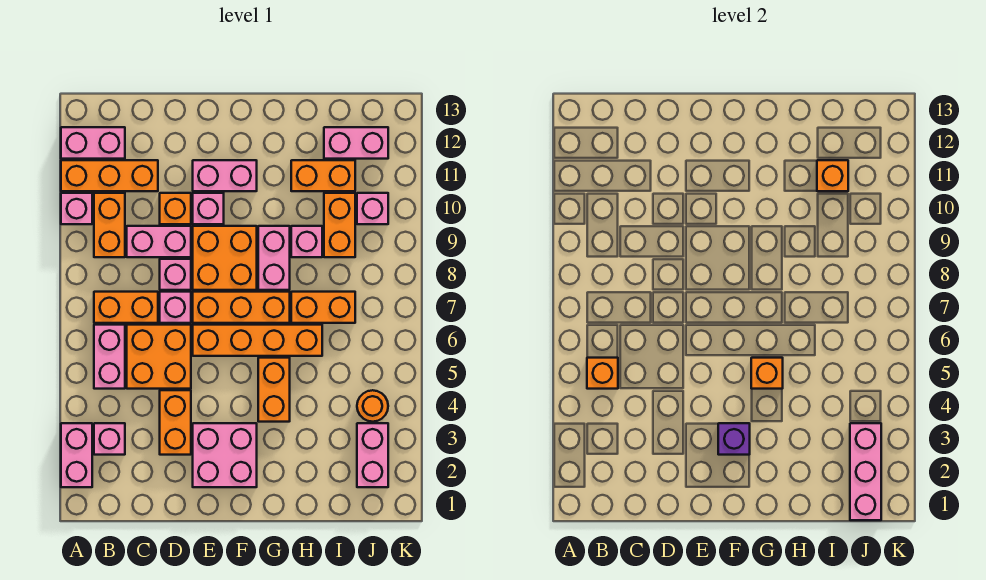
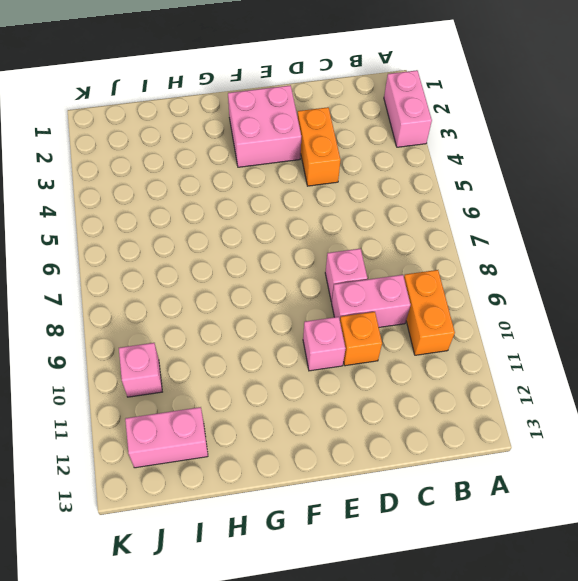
none -> pink brick A10 level 1
none -> orange brick A11:C11 level 1
none -> pink brick A12:B12 level 1
none -> pink brick B3 level 1

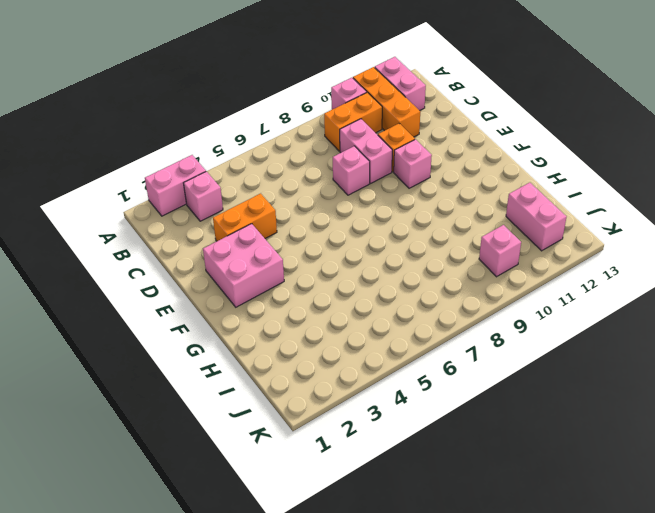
none -> pink brick B5:B6 level 1
none -> orange brick B7:C7 level 1
none -> orange brick C5:D6 level 1
none -> pink brick D7 level 1

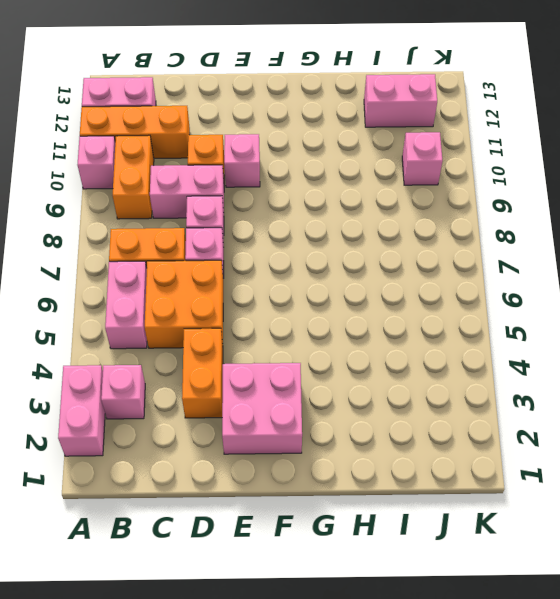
none -> orange brick E6:H6 level 1
none -> orange brick E7:G7 level 1
none -> orange brick E8:F9 level 1
none -> pink brick E11:F11 level 1

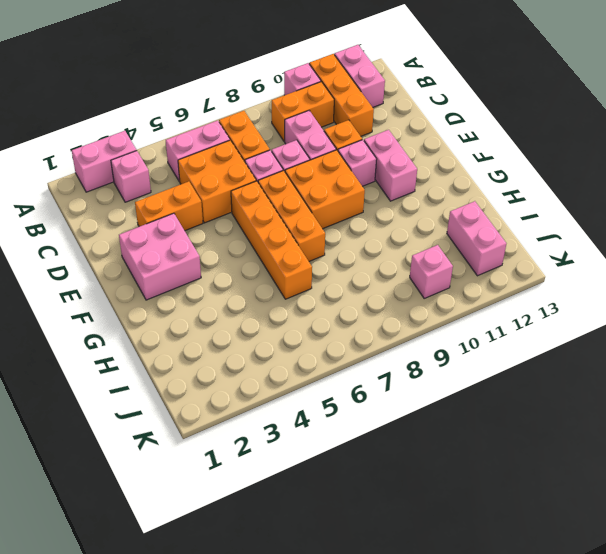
none -> orange brick G4:G5 level 1
none -> pink brick G8:G9 level 1
none -> orange brick H7:I7 level 1
none -> pink brick H9 level 1

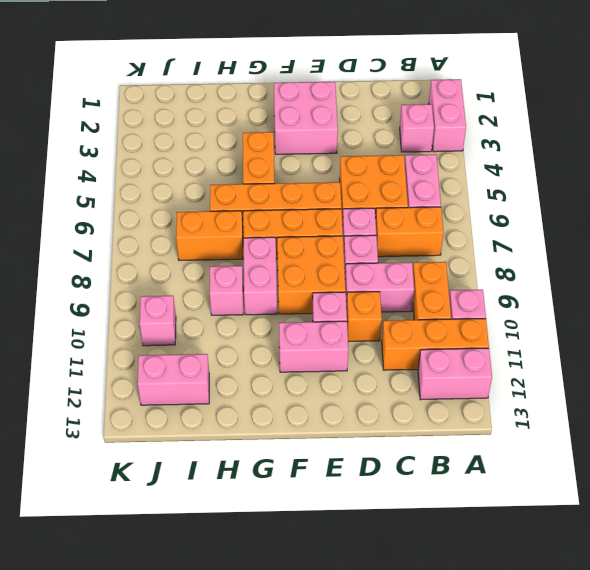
none -> orange brick D3:D4 level 1
none -> orange brick H11:I11 level 1
none -> orange brick I9:I10 level 1
none -> pink brick J2:J3 level 1

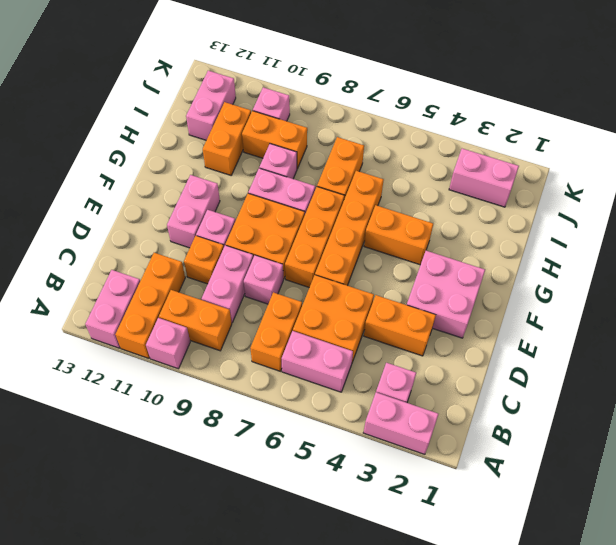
none -> pink brick D7 level 1
none -> orange round brick J4 level 1
none -> orange brick B5 level 2
none -> purple brick F3 level 2

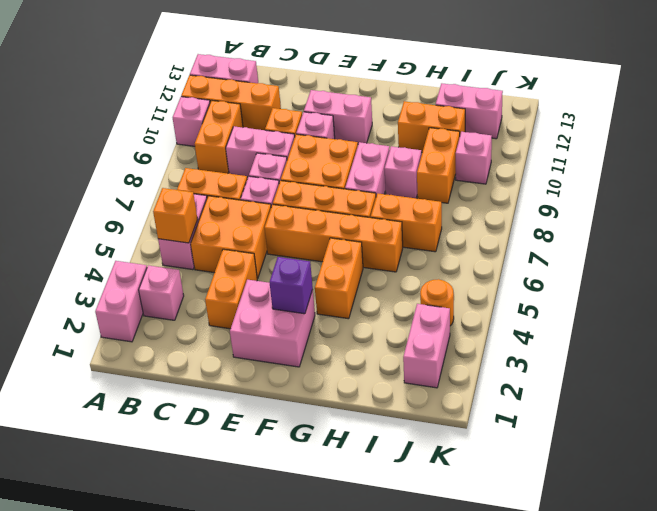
none -> orange brick G5 level 2
none -> orange brick I11 level 2
none -> pink brick J1:J3 level 2

